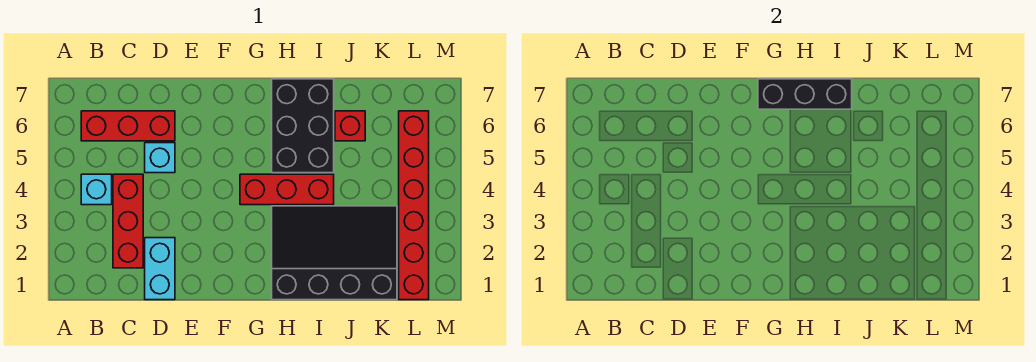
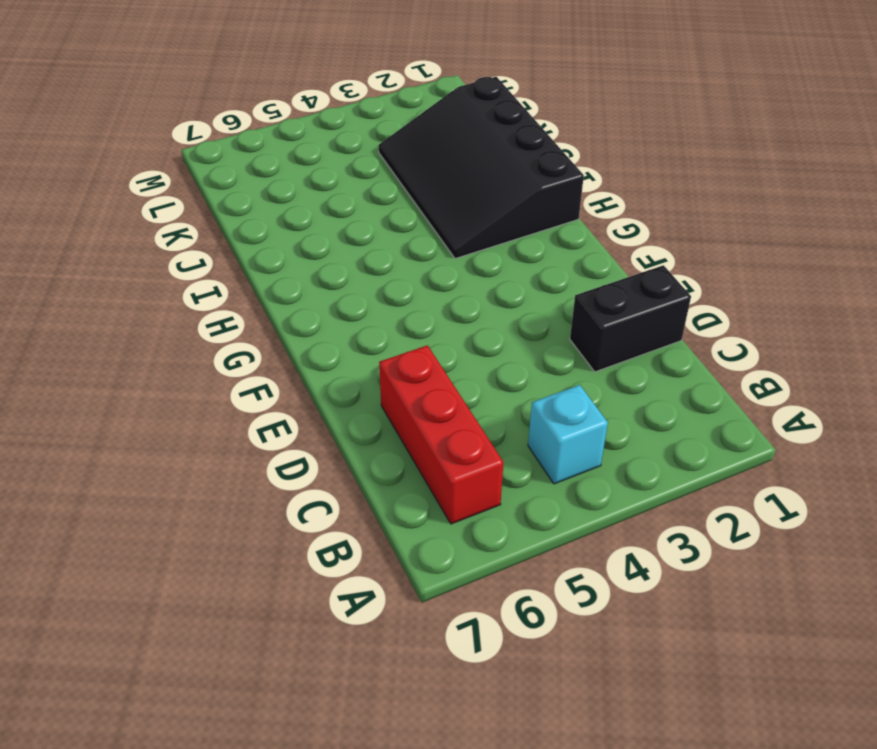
black brick D1:D2 level 1 -> cyan brick D1:D2 level 1
none -> red brick C2:C4 level 1
none -> cyan brick D5 level 1

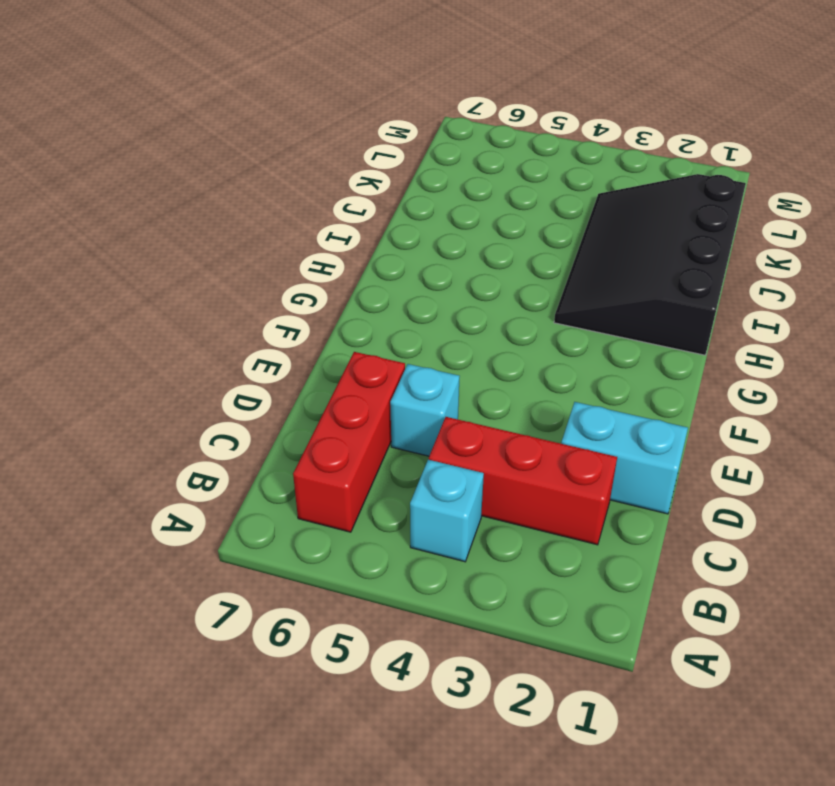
none -> red brick G4:I4 level 1
none -> black brick H5:I7 level 1

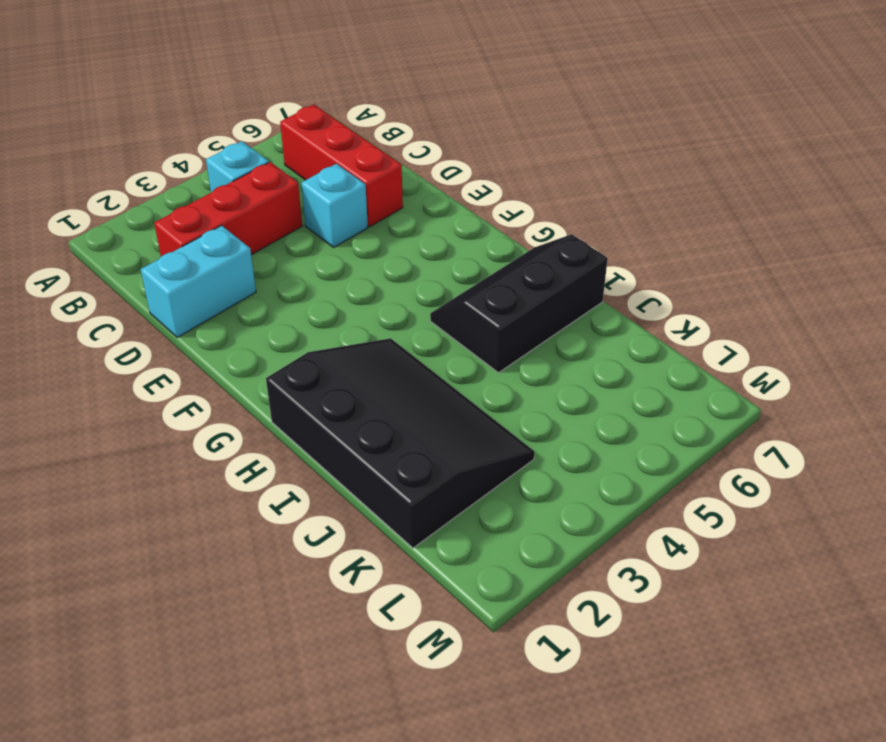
black slope H5:I7 level 1 top I -> black brick H5:I7 level 1
none -> red brick G4:I4 level 1
none -> red brick J6 level 1

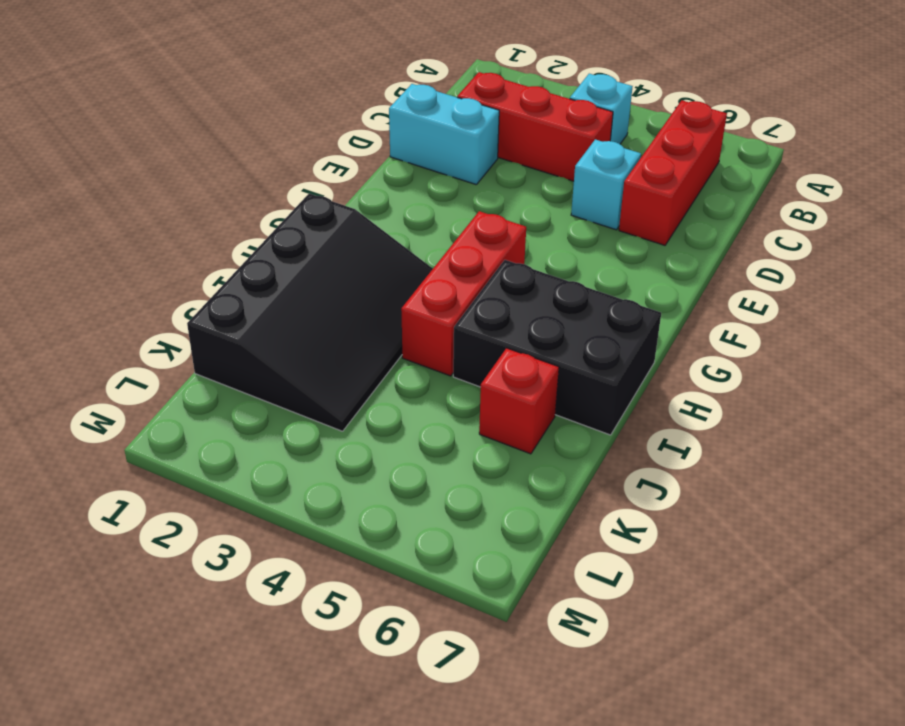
none -> red brick L1:L6 level 1
none -> black brick G7:I7 level 2

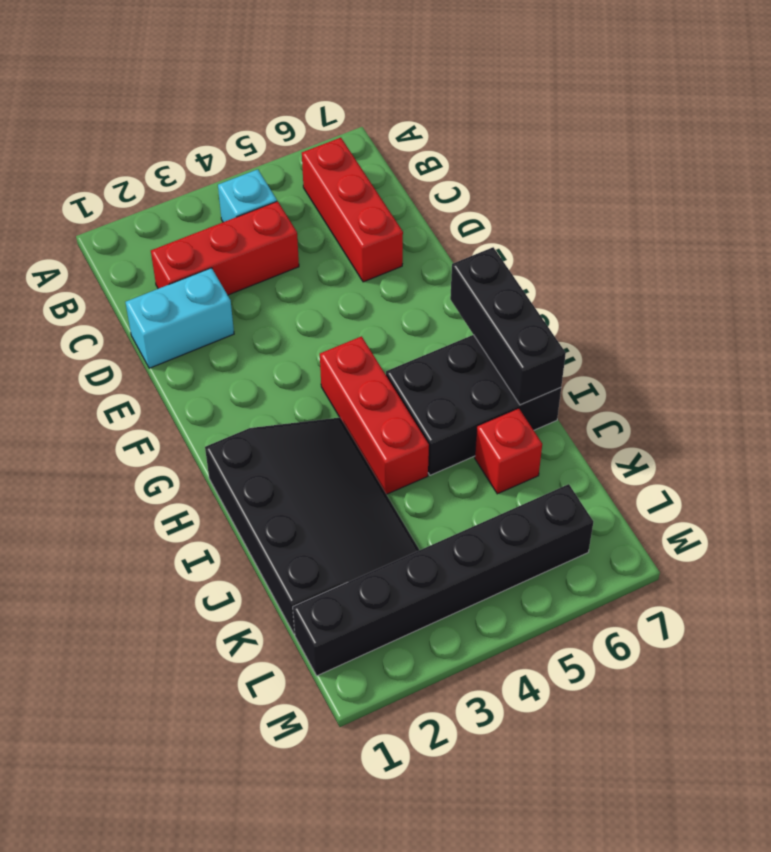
black brick L1:L6 level 1 -> red brick L1:L6 level 1
none -> cyan brick D5 level 1

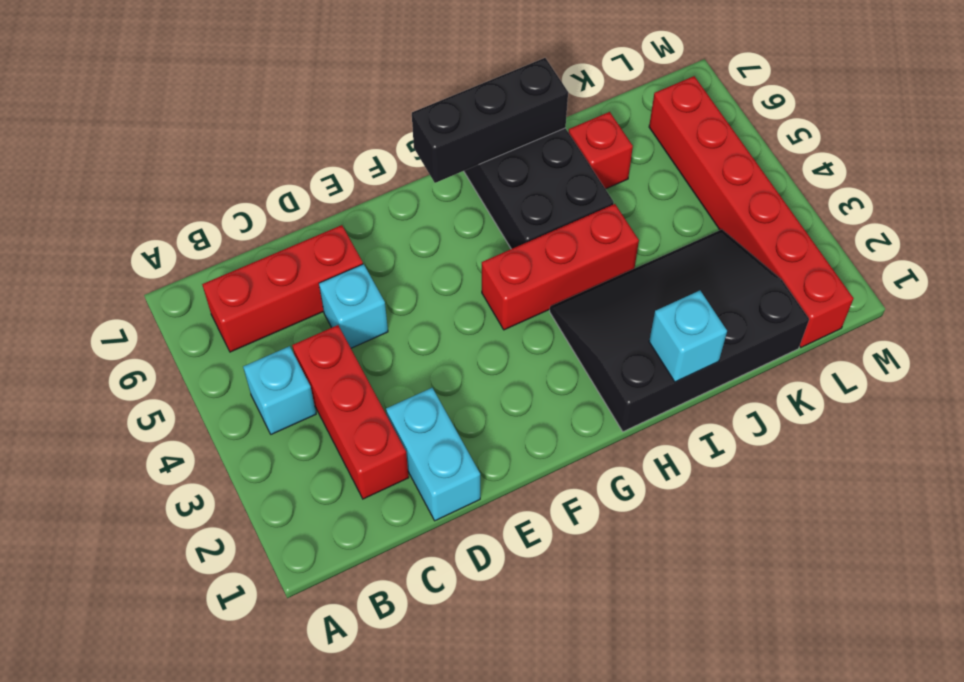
cyan brick I1 level 2 -> none

